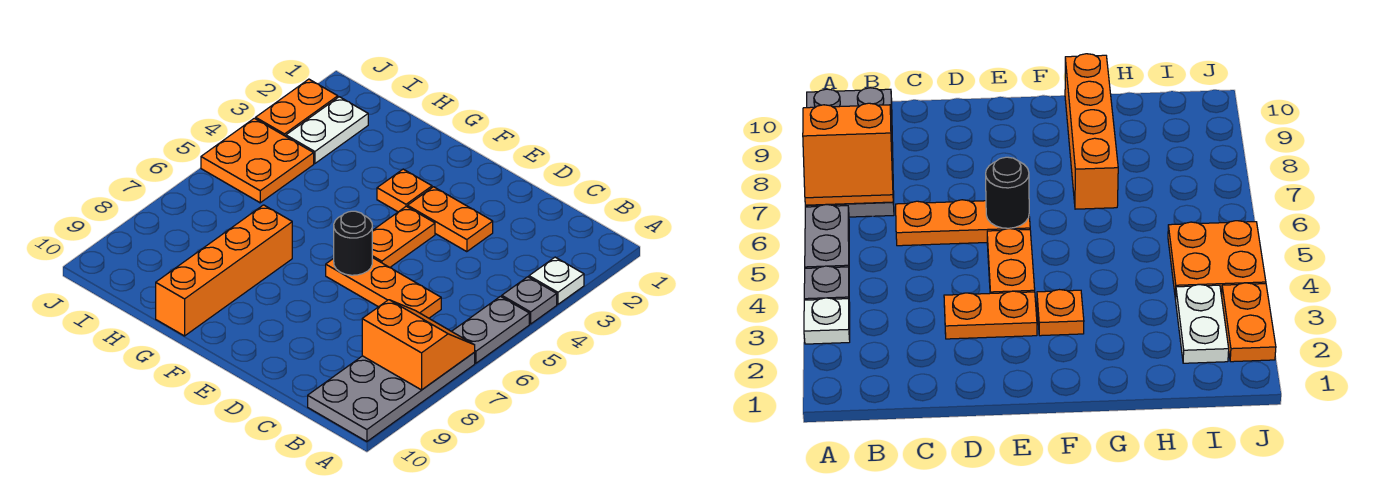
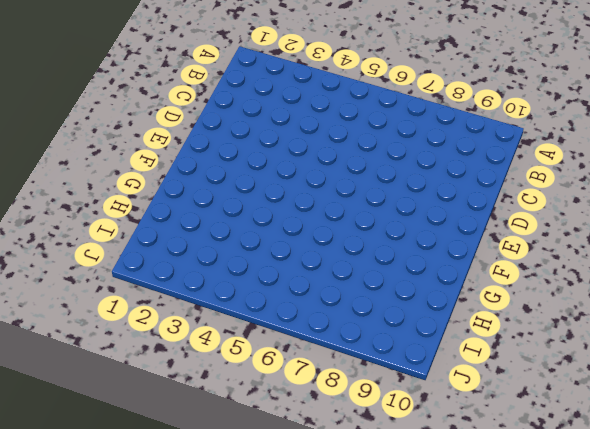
none -> white plate A3 level 1
none -> grey plate A4 level 1
none -> grey plate A5:A6 level 1

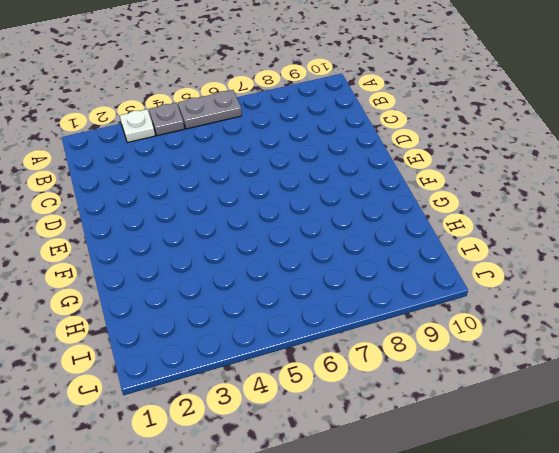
none -> grey plate A7:B10 level 1
none -> orange plate C6:E6 level 1
none -> orange plate D3:E3 level 1

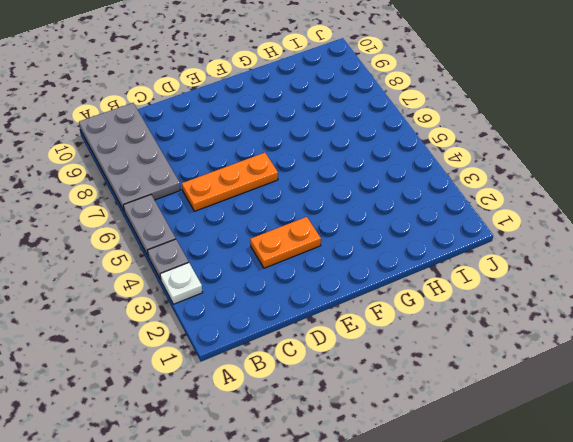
none -> orange plate E4:E5 level 1
none -> orange plate F3 level 1
none -> orange brick G7:G10 level 1

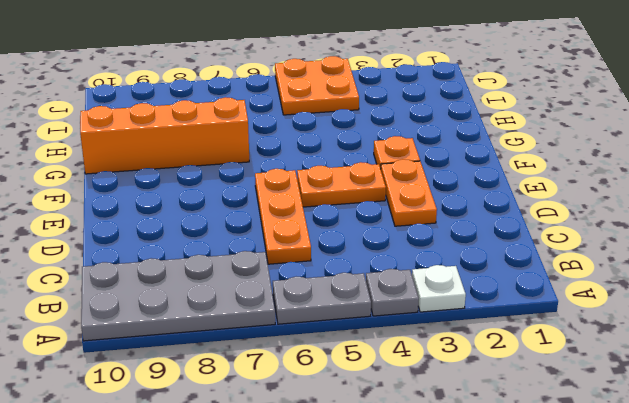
none -> white plate I2:I3 level 1
none -> orange plate J2:J3 level 1
none -> orange slope A7:B8 level 2 top 8

